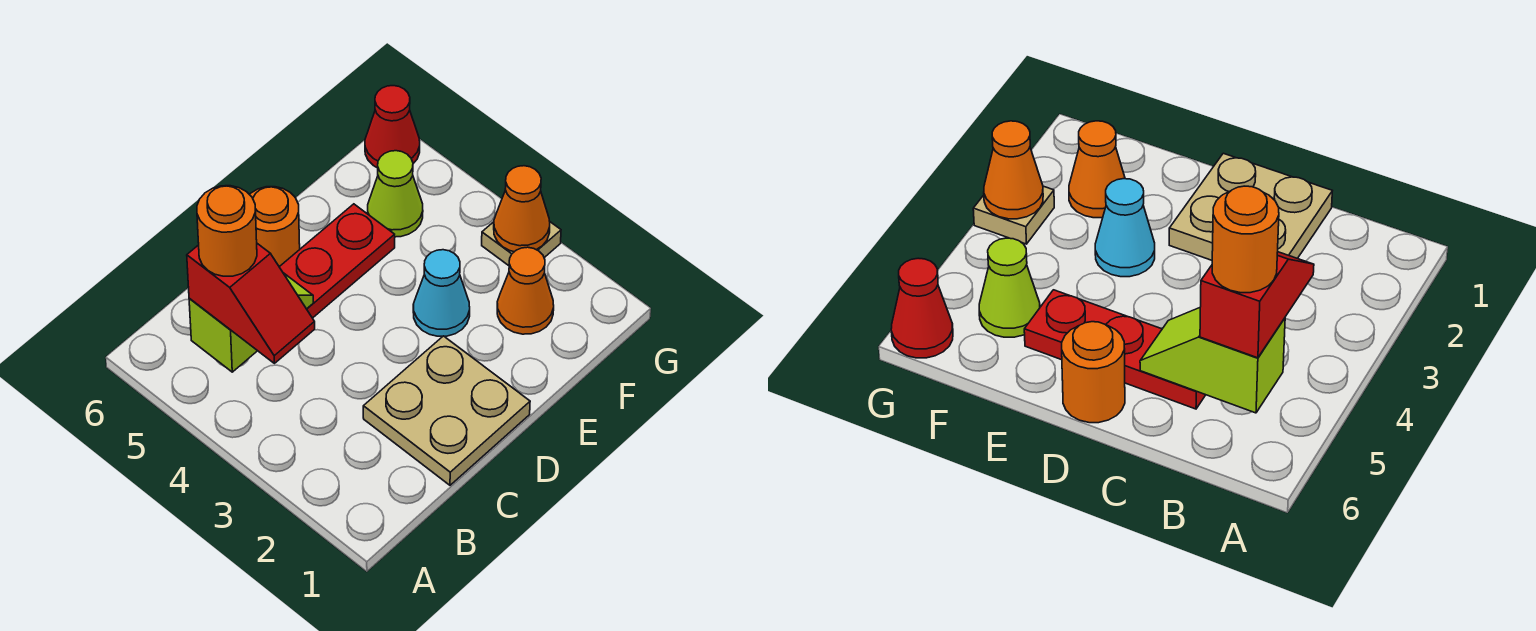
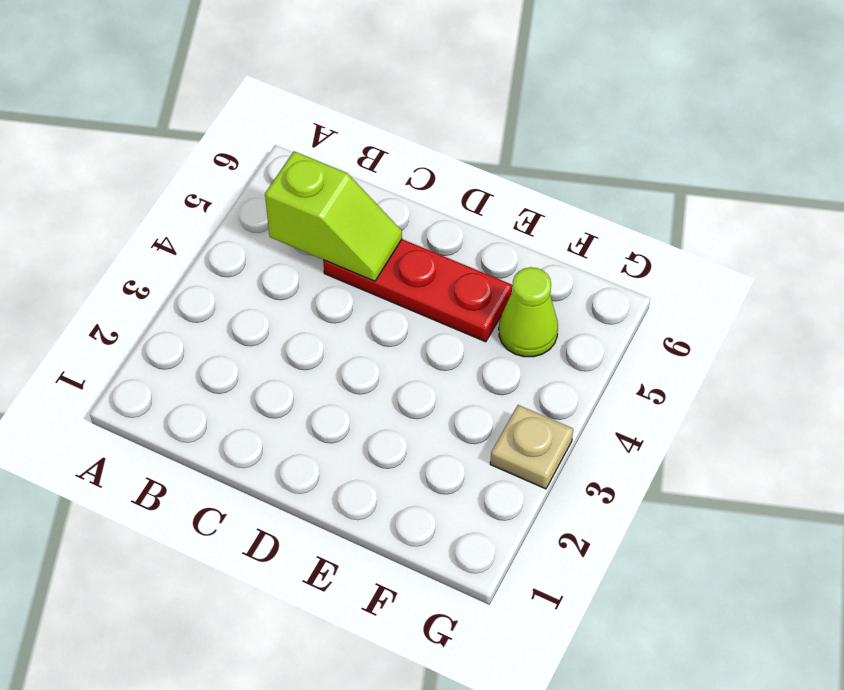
none -> tan plate C1:D2 level 1
none -> orange round brick D6 level 1
none -> cyan cone E3 level 1

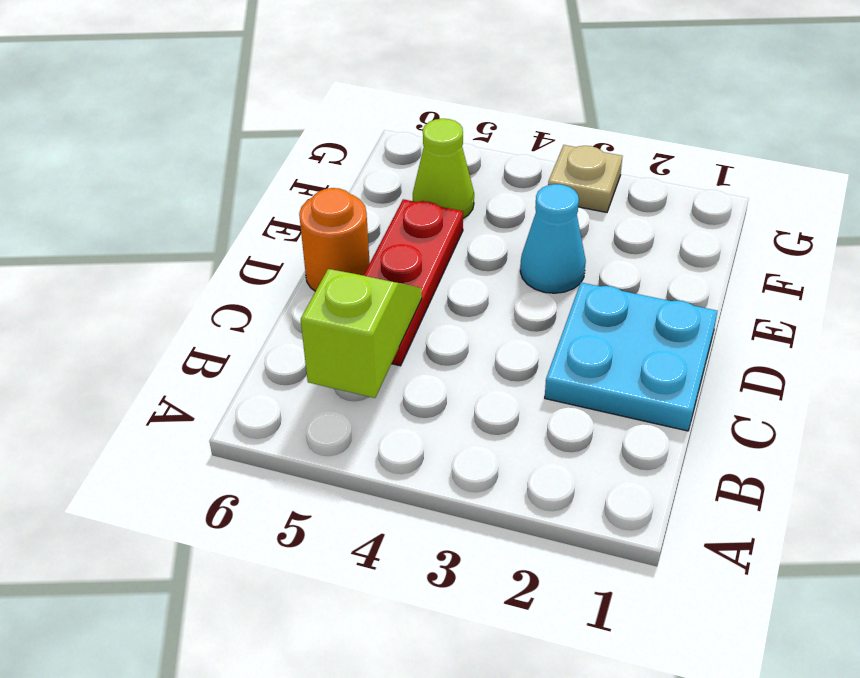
cyan plate C1:D2 level 1 -> tan plate C1:D2 level 1
none -> orange cone F2 level 1
none -> red cone G6 level 1
none -> orange cone G3 level 2

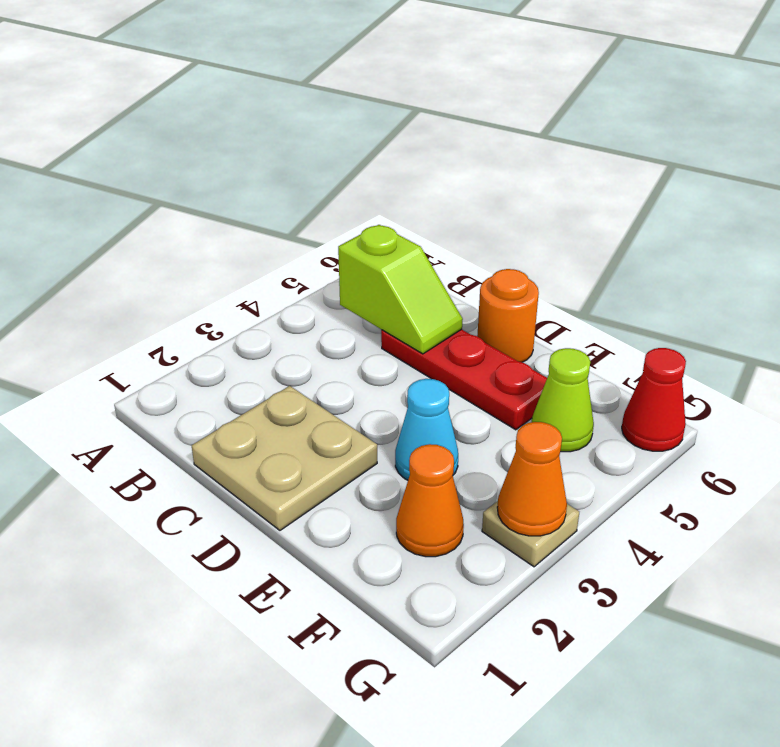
none -> red slope B4:B5 level 3 top 5
none -> orange round brick B5 level 4

